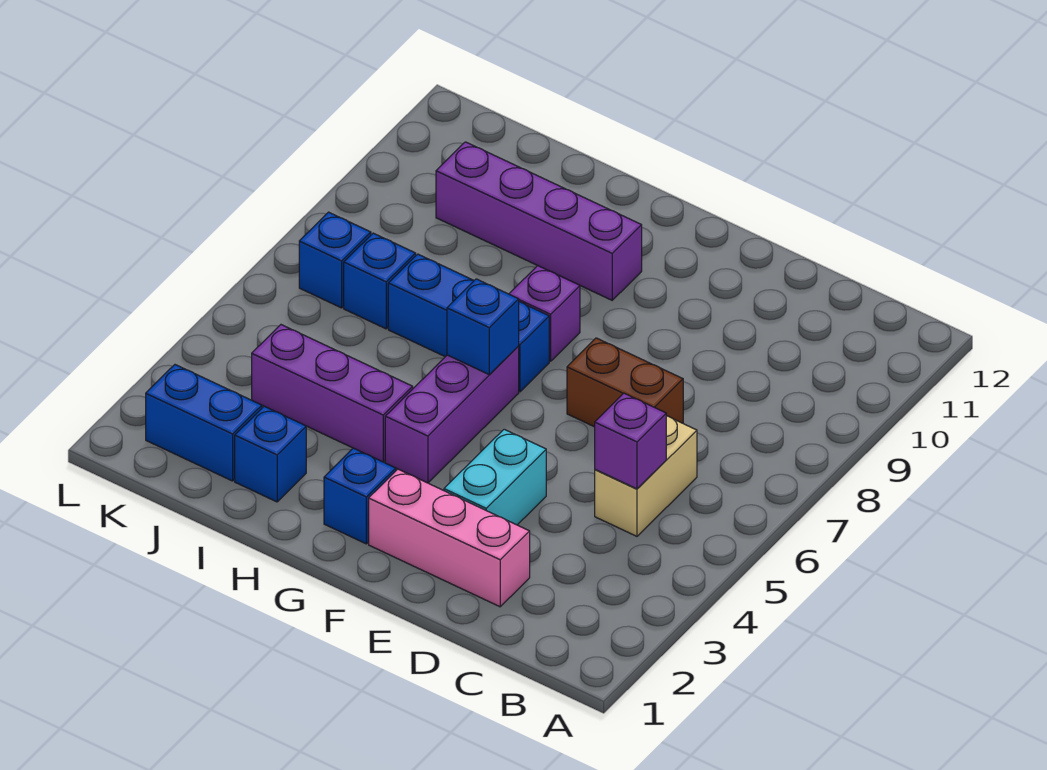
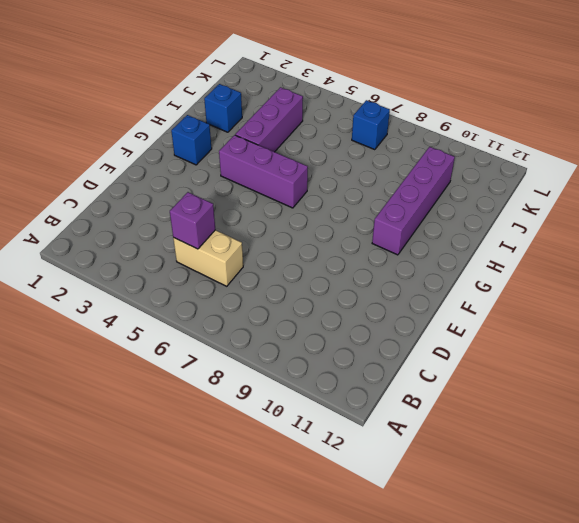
none -> pink brick D2:F2 level 1
none -> brown brick D7:E7 level 1
none -> cyan brick E3:E4 level 1

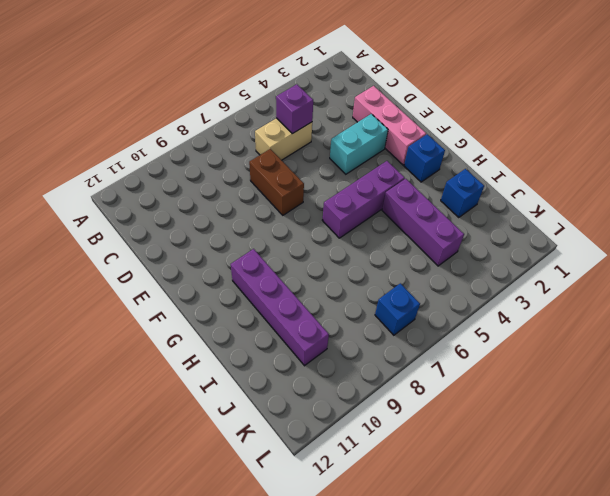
none -> blue brick G7:I7 level 1
none -> purple brick G8 level 1
none -> blue brick J2:K2 level 1

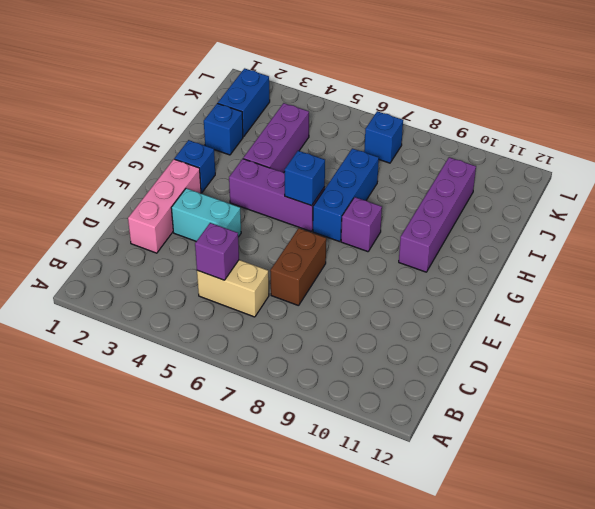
none -> blue brick J7 level 1

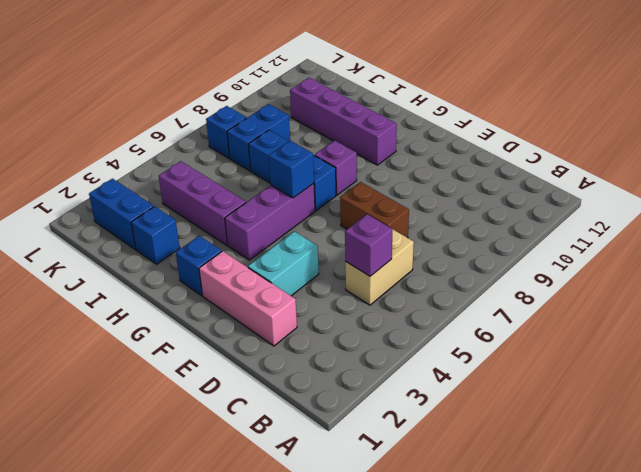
blue brick J7:J8 level 1 -> blue brick J7 level 1

